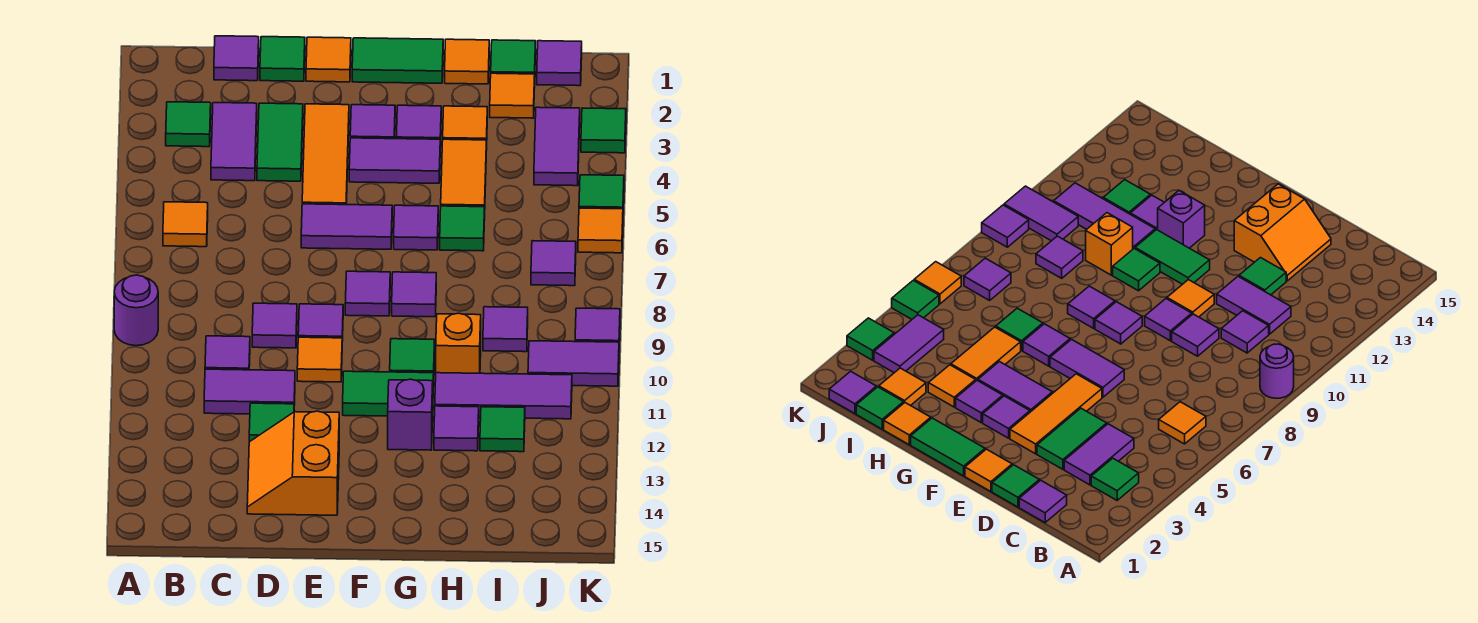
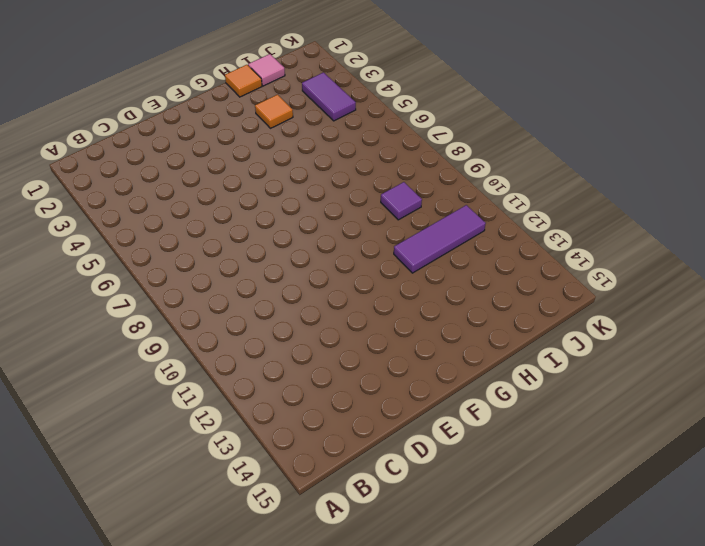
pink tile I1 level 1 -> green tile I1 level 1
none -> purple round brick A9 level 1
none -> green tile B3 level 1
none -> orange tile B6 level 1
none -> purple tile C1 level 1

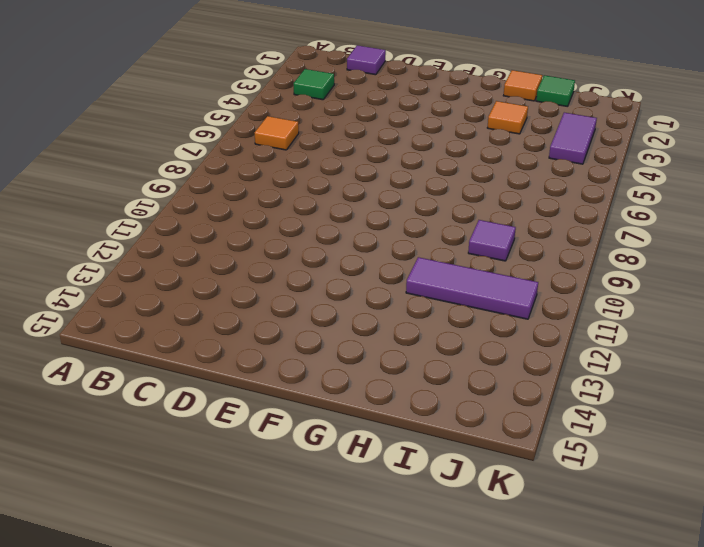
none -> purple round brick A9 level 1
none -> purple tile C3:C4 level 1
none -> purple tile C10 level 1
none -> purple tile C11:D11 level 1

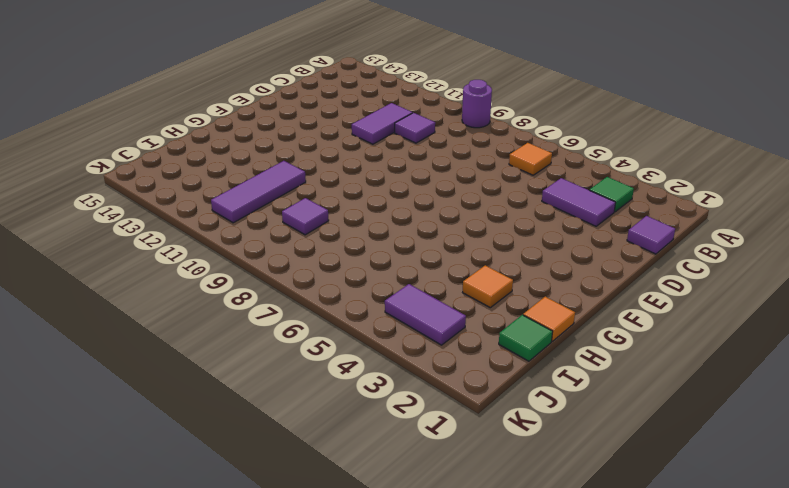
none -> green tile D1 level 1
none -> green tile D3:D4 level 1
none -> purple tile D9 level 1
none -> green tile D12 level 1

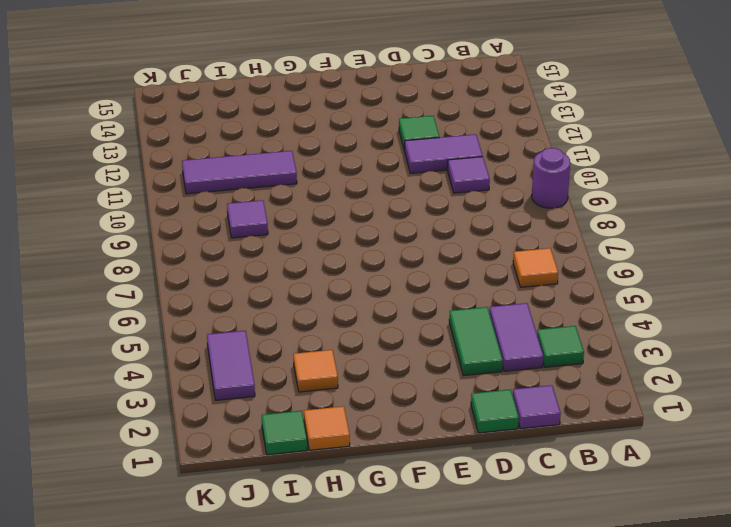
none -> purple tile D9 level 1
none -> orange slope D13:E14 level 1 top E
none -> orange tile E1 level 1
none -> orange tile E3:E5 level 1

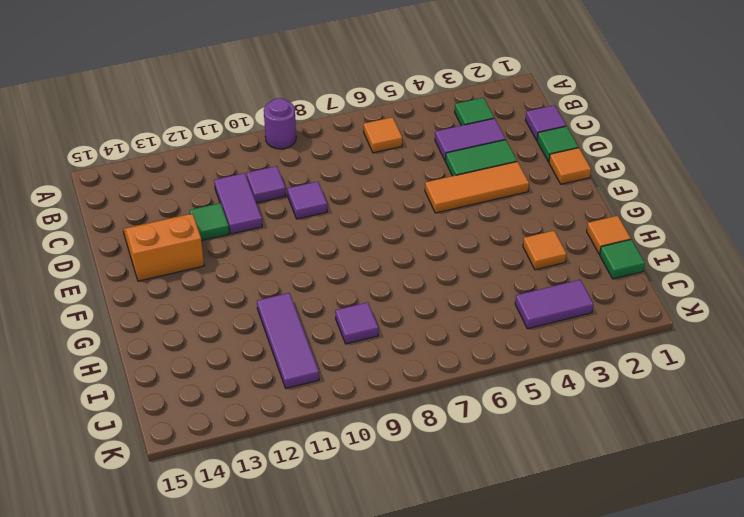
none -> purple tile E6:F6 level 1
none -> purple tile E9 level 1
none -> orange tile E10 level 1
none -> green tile F1:G1 level 1

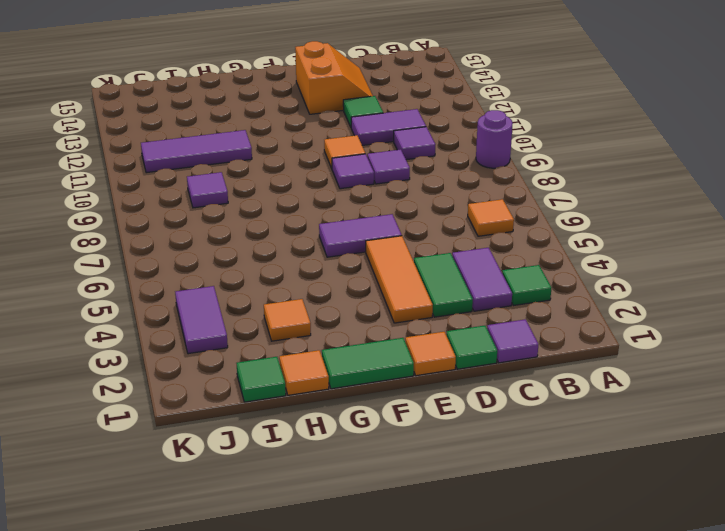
none -> purple tile F3 level 1
none -> purple tile F4:G4 level 1
none -> purple tile F8 level 1
none -> green tile F11:G11 level 1

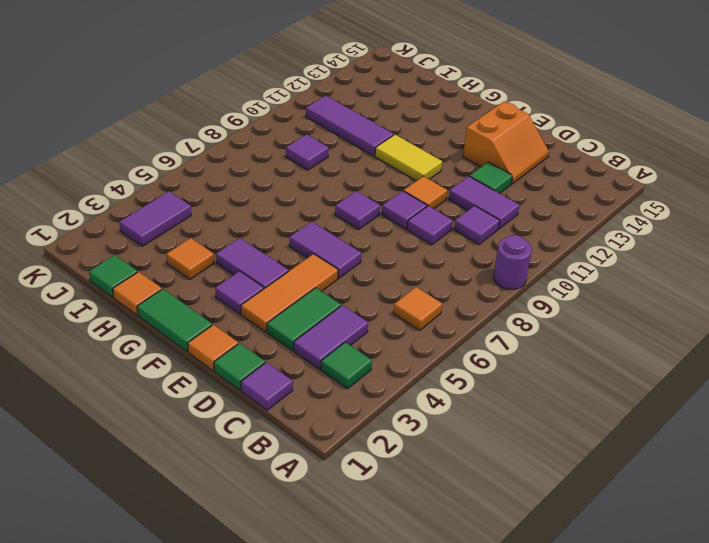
yellow tile F11:G11 level 1 -> green tile F11:G11 level 1
none -> purple tile G3 level 1
none -> purple tile G6 level 1
none -> purple tile G8 level 1
none -> green tile G10 level 1

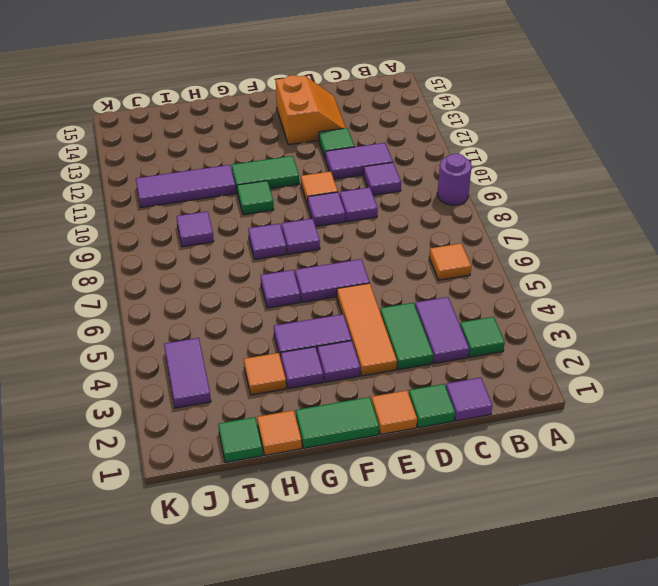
none -> purple brick G12 level 1
none -> orange tile H4:H5 level 1
none -> green tile H6 level 1
none -> orange brick H10 level 1

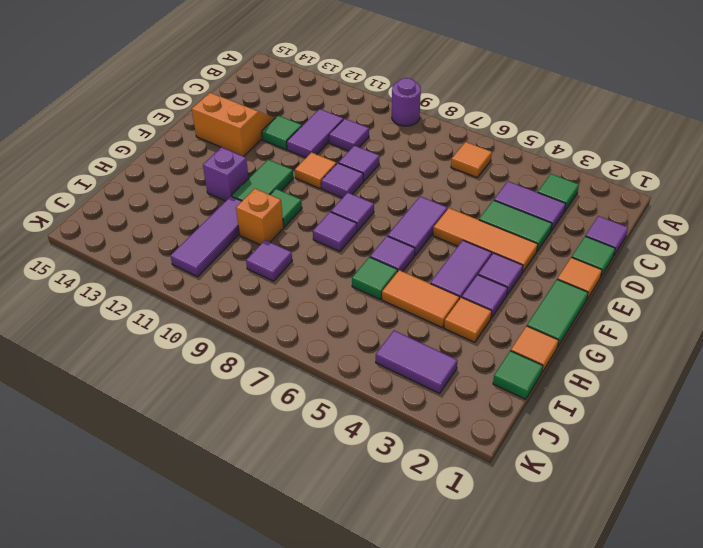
none -> purple tile H12 level 1
none -> orange tile I2 level 1
none -> green tile I12 level 1
none -> purple tile J1 level 1

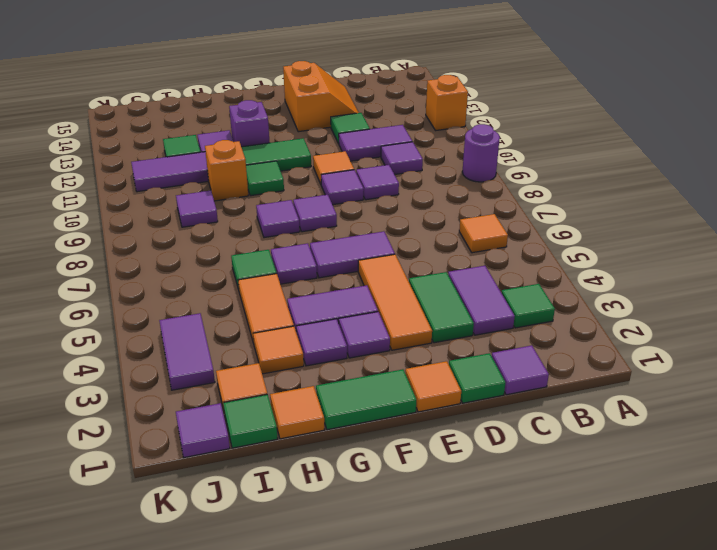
orange brick A12 level 1 -> none
none -> purple tile J7 level 1
none -> purple tile J10:K10 level 1
none -> green tile K3 level 1
none -> green tile K5 level 1

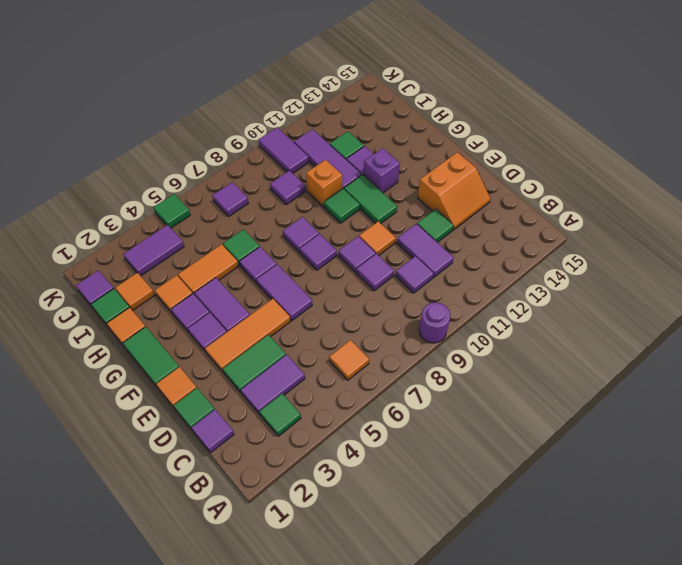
none -> green tile K3 level 1
none -> orange tile K6 level 1
none -> purple tile K9 level 1

